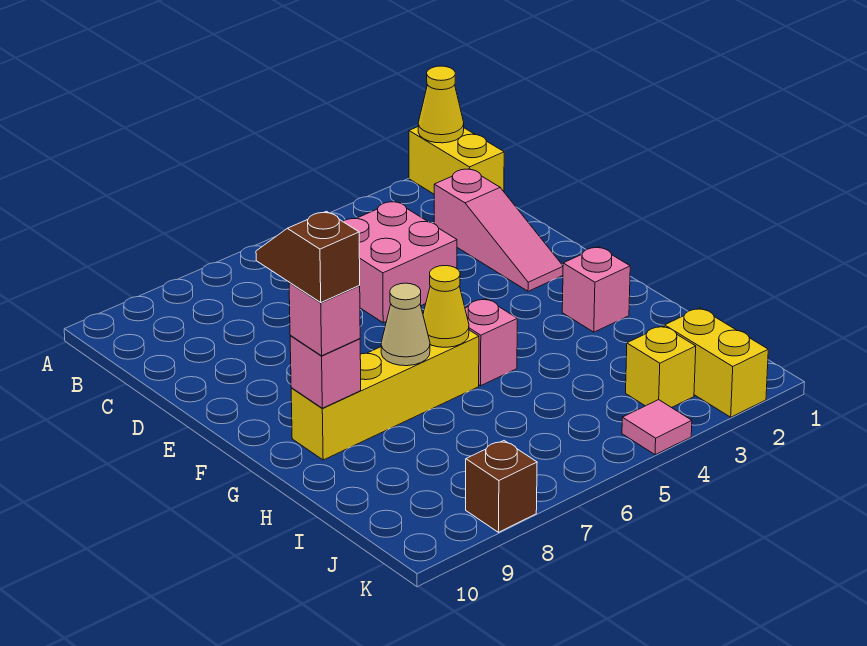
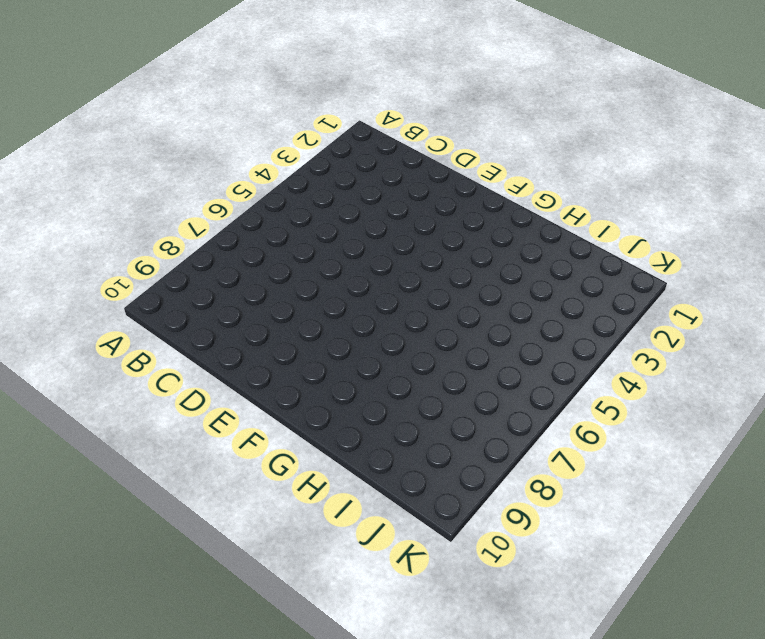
none -> yellow brick A1:B1 level 1
none -> pink slope C2:E2 level 1 top C
none -> pink brick C4:D5 level 1

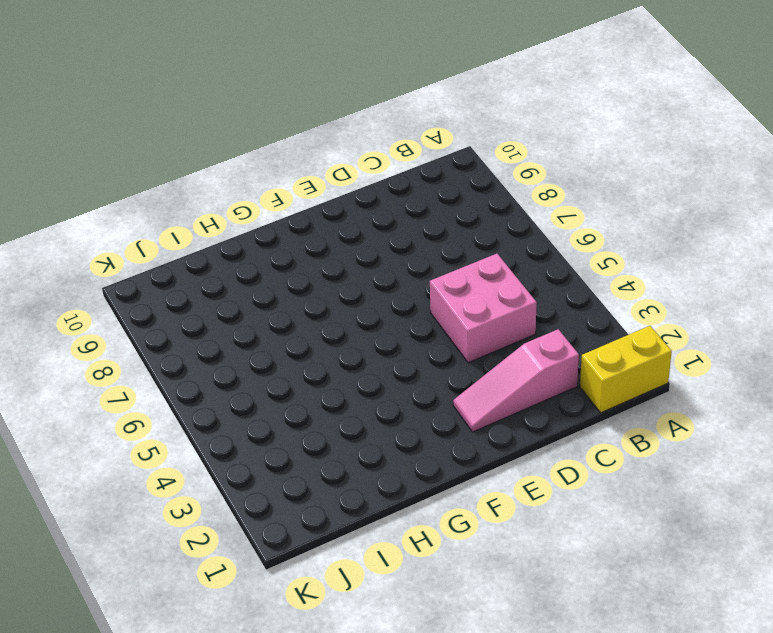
none -> pink brick G2 level 1
none -> pink brick G5 level 1
none -> yellow brick G6:G9 level 1

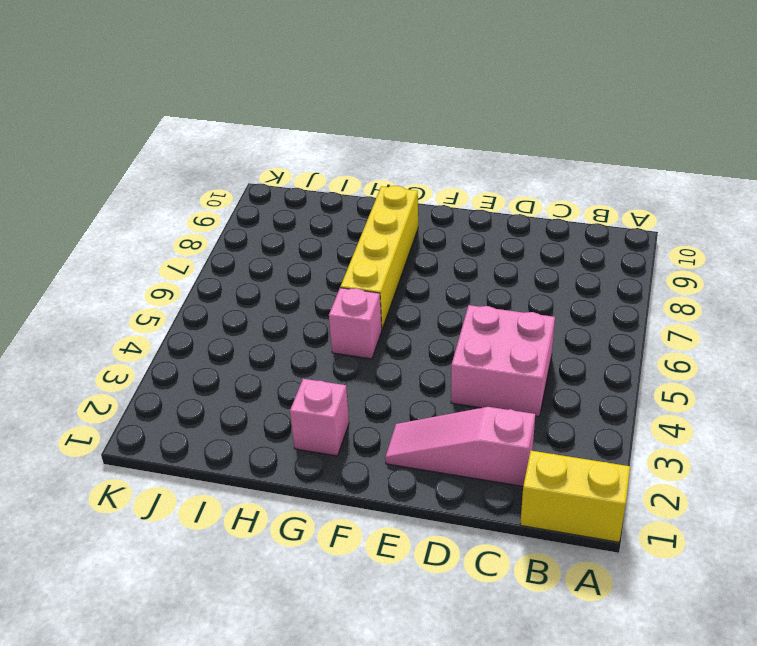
none -> yellow brick J2:K2 level 1
none -> yellow brick J3 level 1
none -> pink tile K4 level 1

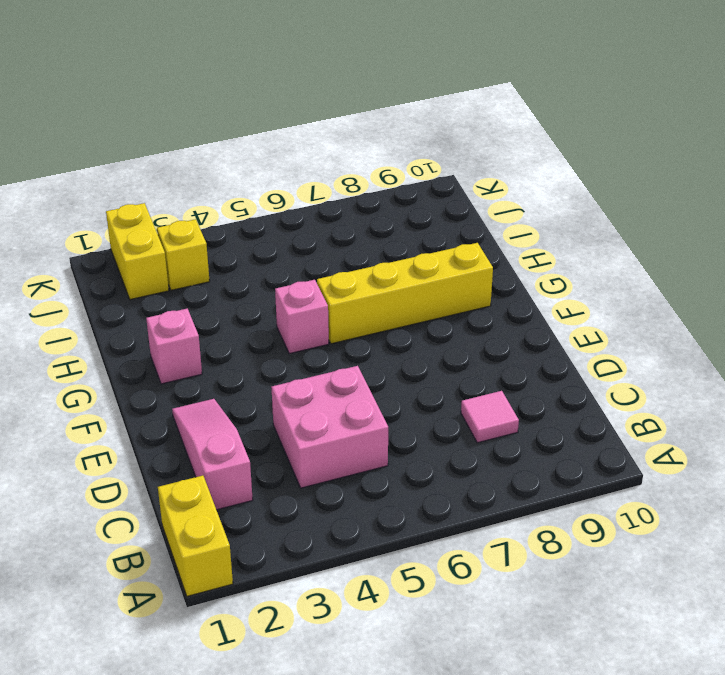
pink tile C8 level 1 -> pink tile K4 level 1
none -> brown brick K8 level 1
none -> yellow cone A1 level 2
none -> yellow cone G6 level 2

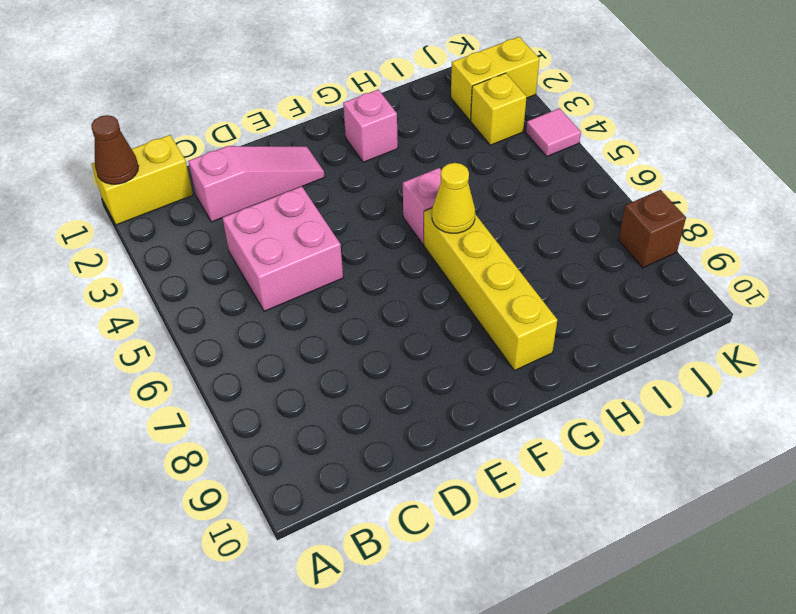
brown cone A1 level 2 -> yellow cone A1 level 2
none -> tan cone G7 level 2
none -> pink brick G9 level 2
none -> pink brick G9 level 3

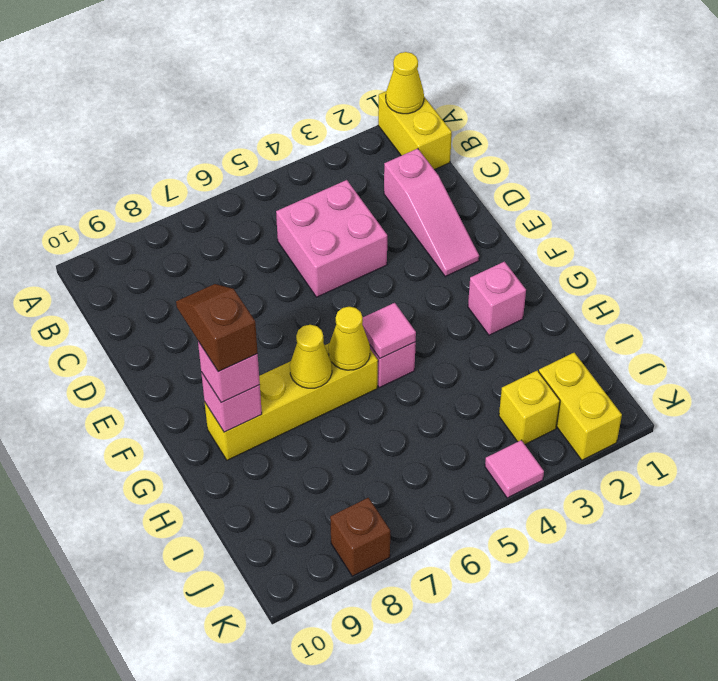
pink tile G5 level 2 -> none
yellow cone G7 level 2 -> tan cone G7 level 2

